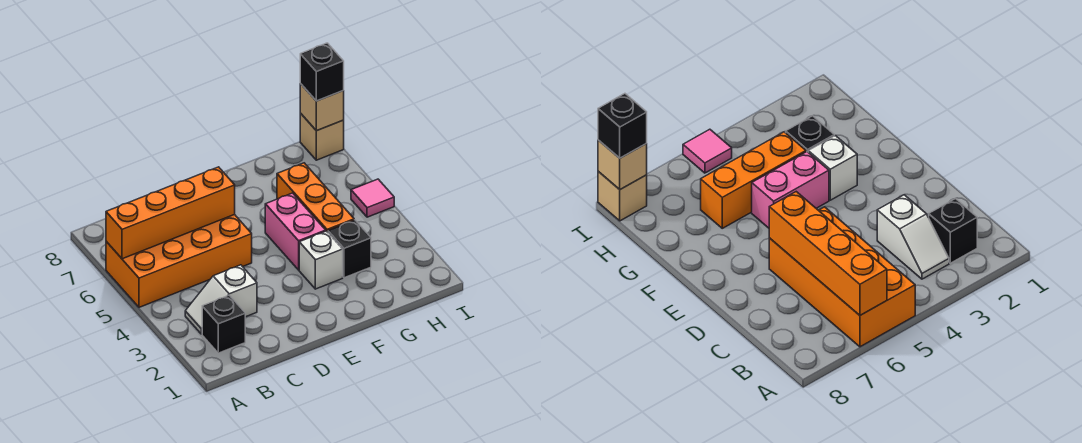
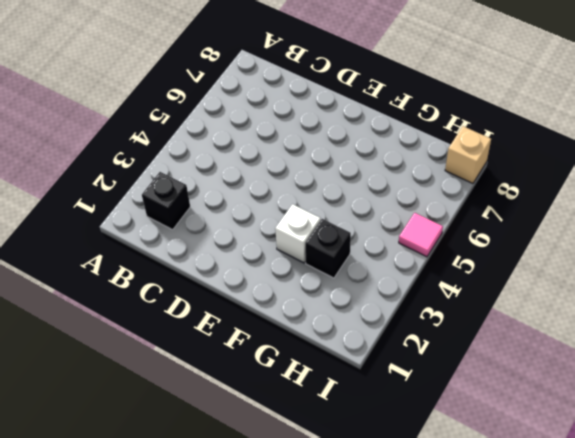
none -> orange brick A5:D6 level 1
none -> white slope B3:C3 level 1 top C
none -> pink brick F4:F5 level 1

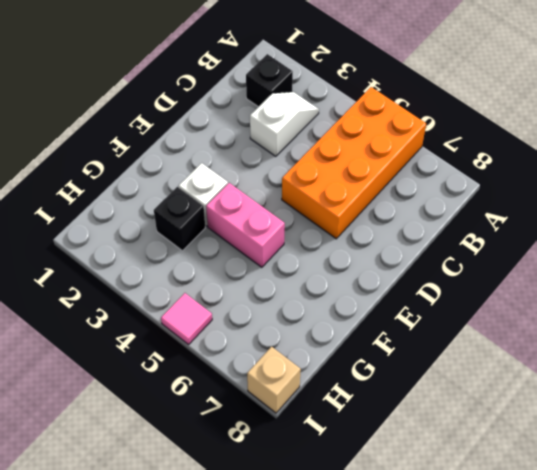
none -> orange brick G4:G6 level 1
none -> orange brick A6:D6 level 2
none -> tan brick I8 level 2

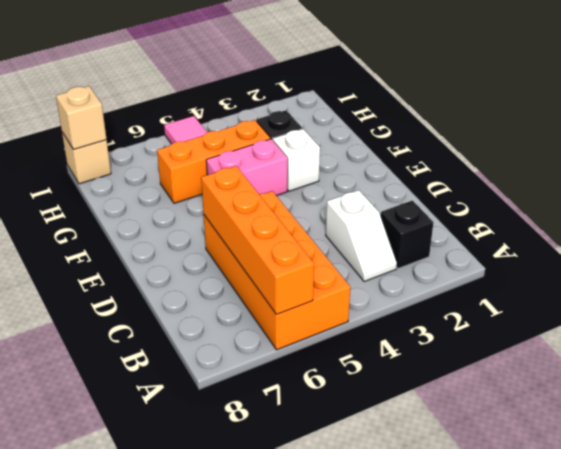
none -> black brick I8 level 3

